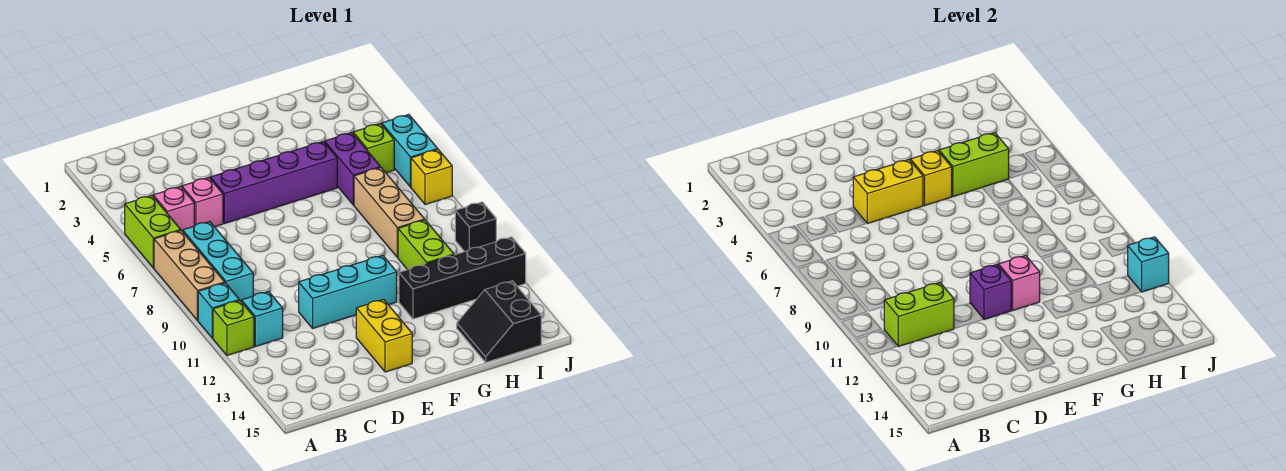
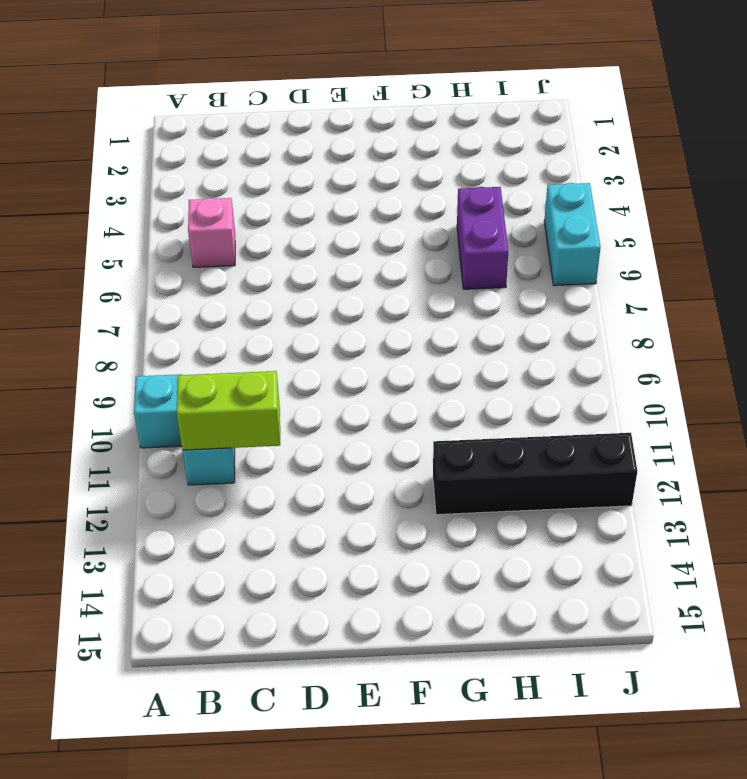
none -> lime brick A5:A6 level 1
none -> tan brick A7:A9 level 1
none -> lime brick A11 level 1

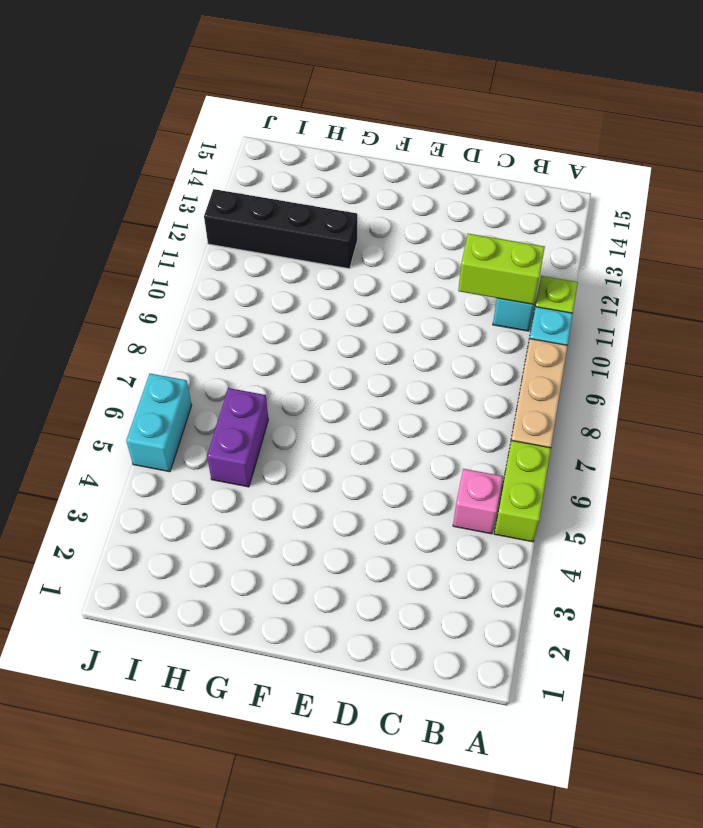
none -> cyan brick B7:B9 level 1
none -> pink brick C5 level 1
none -> purple brick D5:G5 level 1

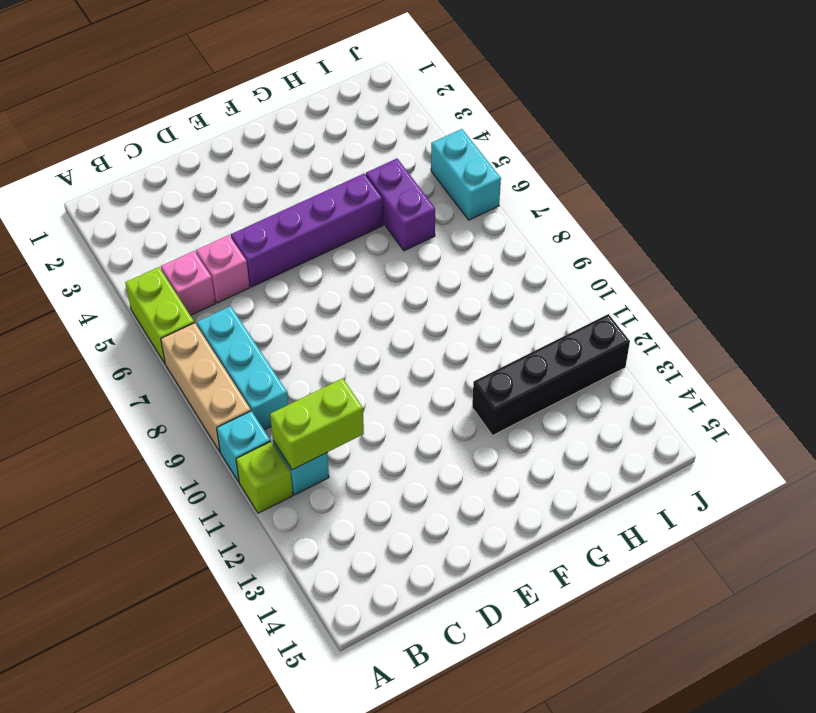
none -> cyan brick D11:F11 level 1
none -> yellow brick E13:E14 level 1
none -> tan brick H7:H9 level 1

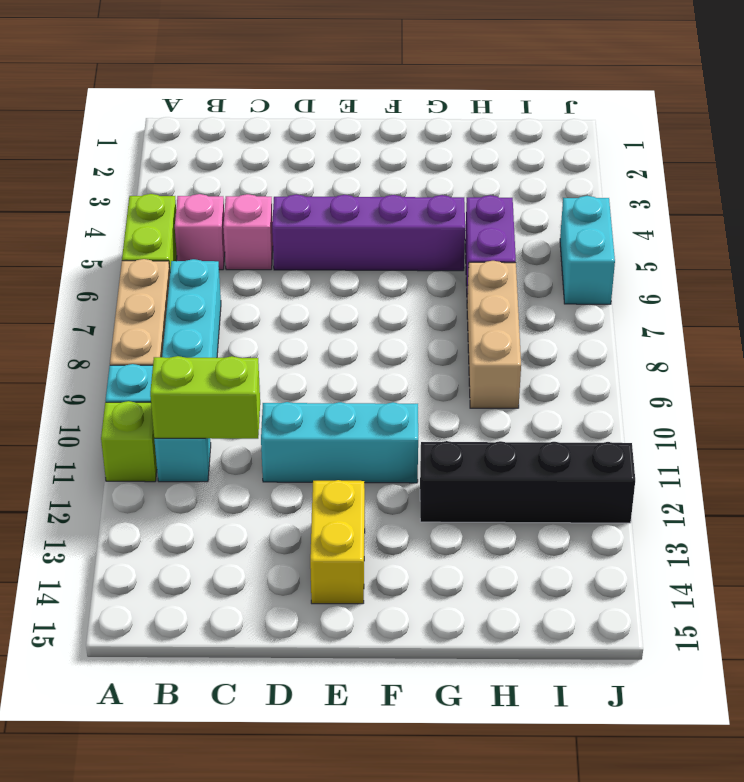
none -> lime brick H10:H11 level 1
none -> black slope H14:I15 level 1 top I
none -> lime brick I5 level 1

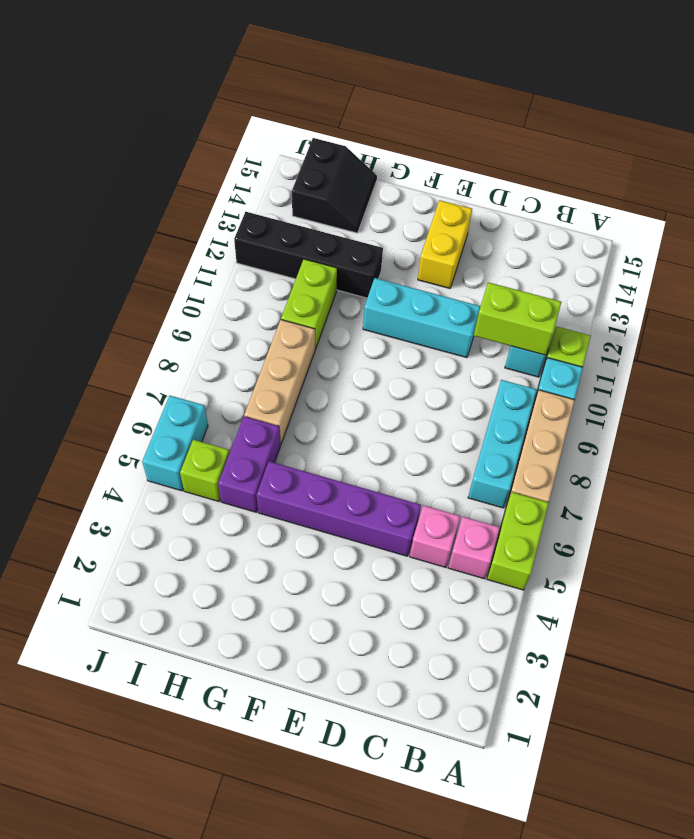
none -> yellow brick J7 level 1
none -> black brick J10 level 1
none -> yellow brick D5:E5 level 2

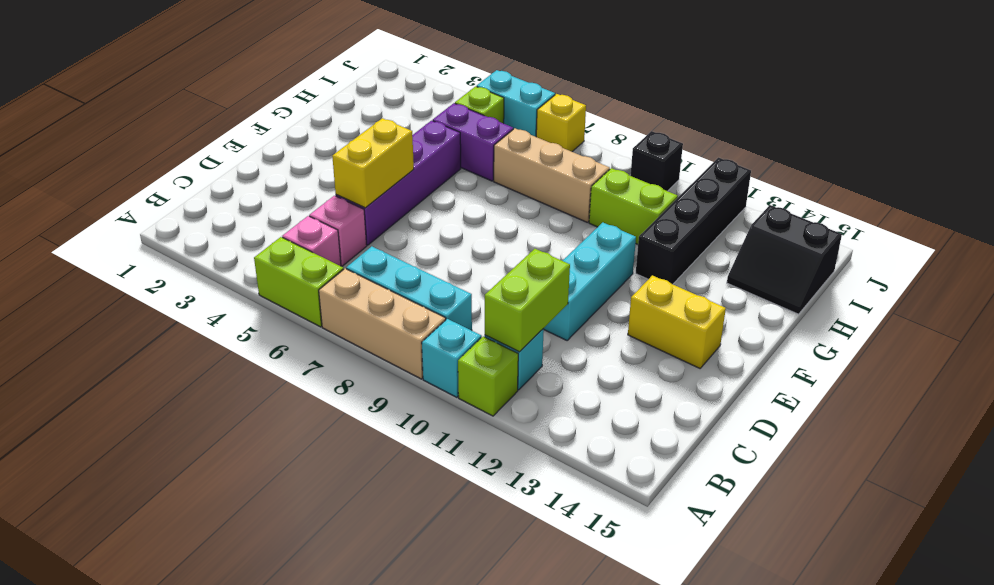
none -> purple brick E11 level 2
none -> yellow brick F5 level 2
none -> pink brick F11 level 2

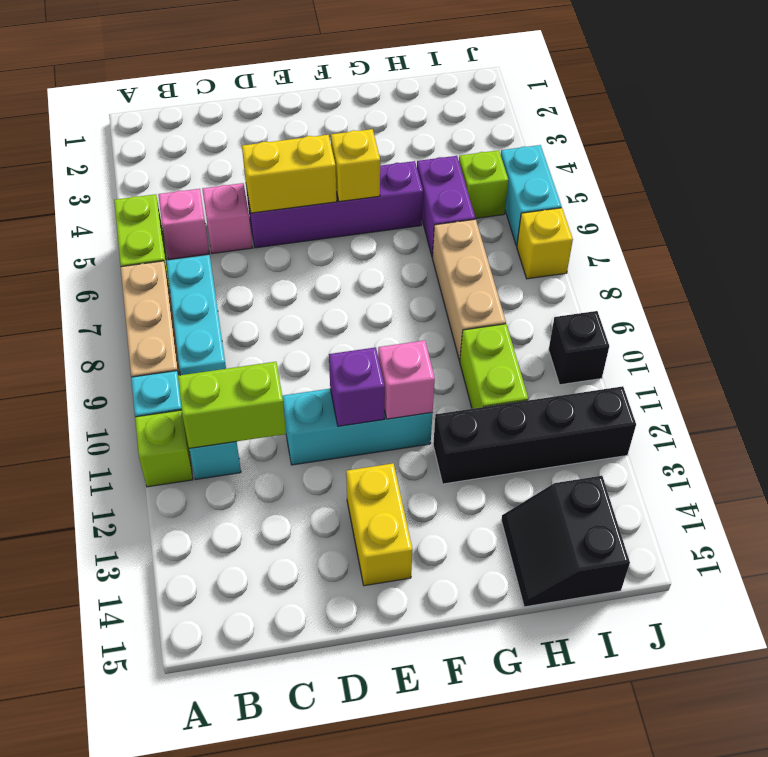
none -> lime brick G5:H5 level 2
none -> cyan brick J12 level 2

